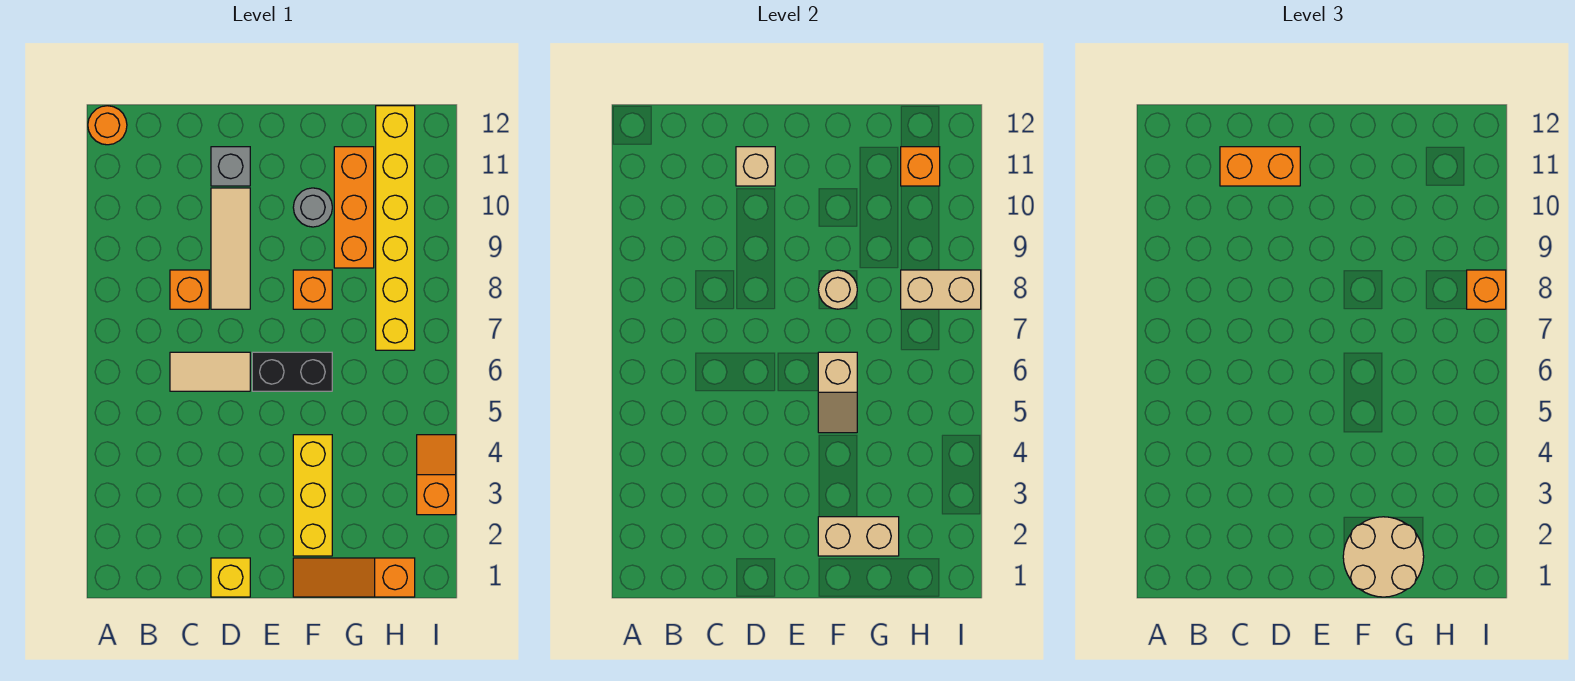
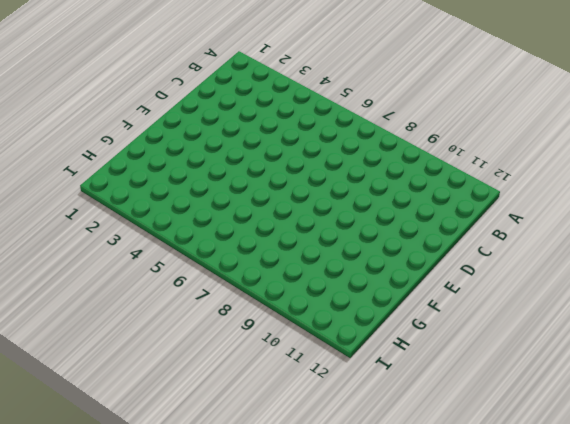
none -> orange round brick A12 level 1
none -> tan tile C6:D6 level 1
none -> orange brick C8 level 1

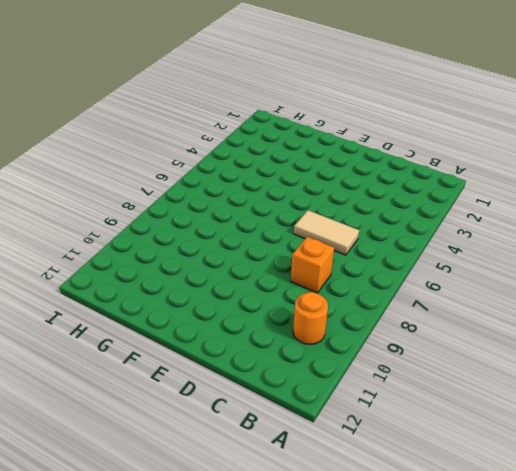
orange round brick B10 level 1 -> orange round brick A12 level 1
none -> yellow brick D1 level 1
none -> tan tile D8:D10 level 1
none -> grey brick D11 level 1

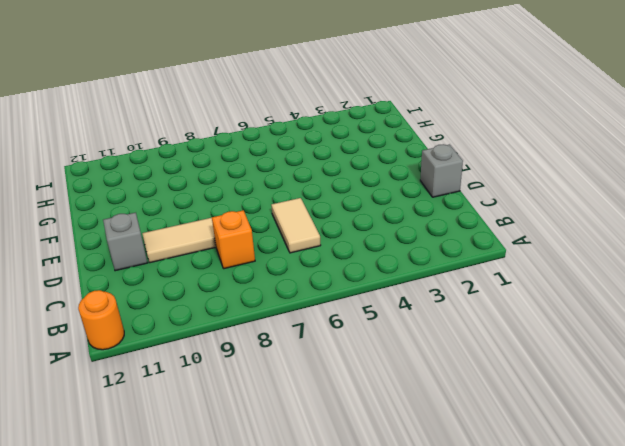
grey brick D1 level 1 -> yellow brick D1 level 1
none -> black brick E6:F6 level 1
none -> orange slope F1:H1 level 1 top H
none -> yellow brick F2:F4 level 1

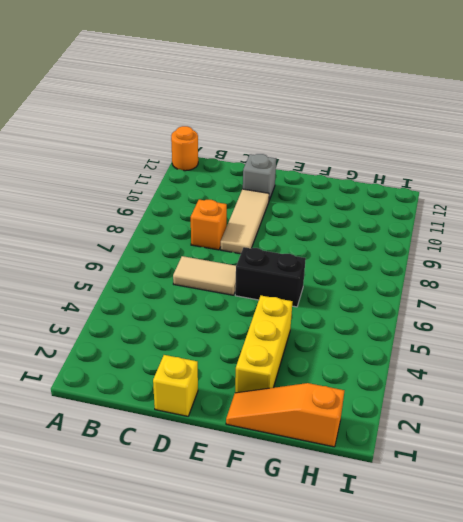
none -> orange brick F8 level 1
none -> grey round brick F10 level 1
none -> orange brick G9:G11 level 1

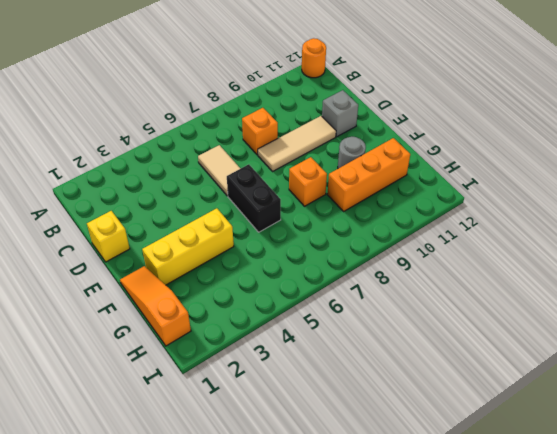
none -> yellow brick H7:H12 level 1
none -> orange slope I3:I4 level 1 top 3
none -> tan brick D11 level 2

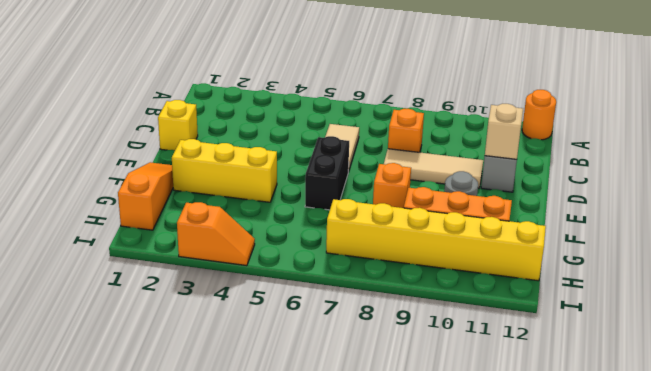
none -> tan brick F2:G2 level 2
none -> tan slope F5:F6 level 2 top 6
none -> tan round brick F8 level 2

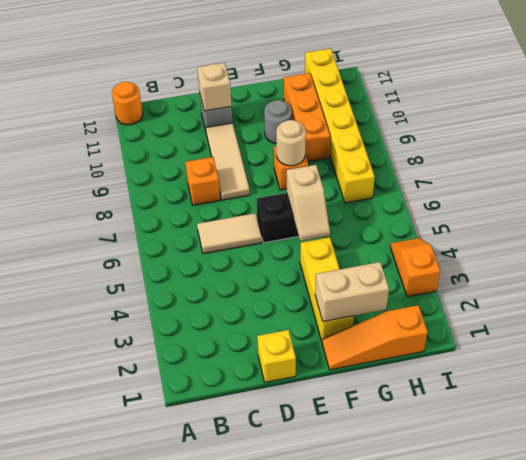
none -> tan brick H8:I8 level 2
none -> orange brick H11 level 2
none -> orange brick C11:D11 level 3

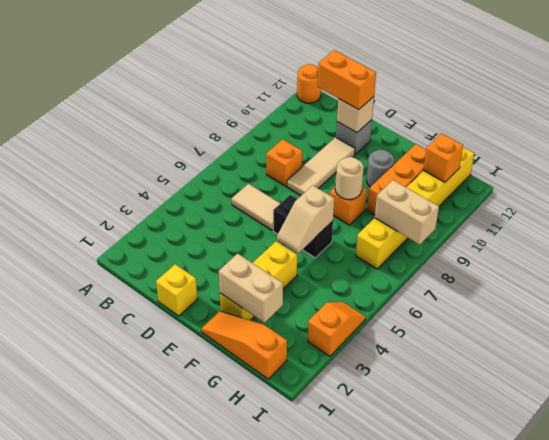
none -> tan round brick F1:G2 level 3
none -> orange brick I8 level 3

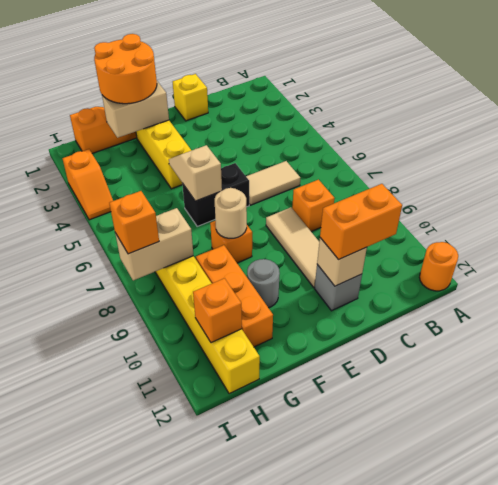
orange round brick F1:G2 level 3 -> tan round brick F1:G2 level 3

